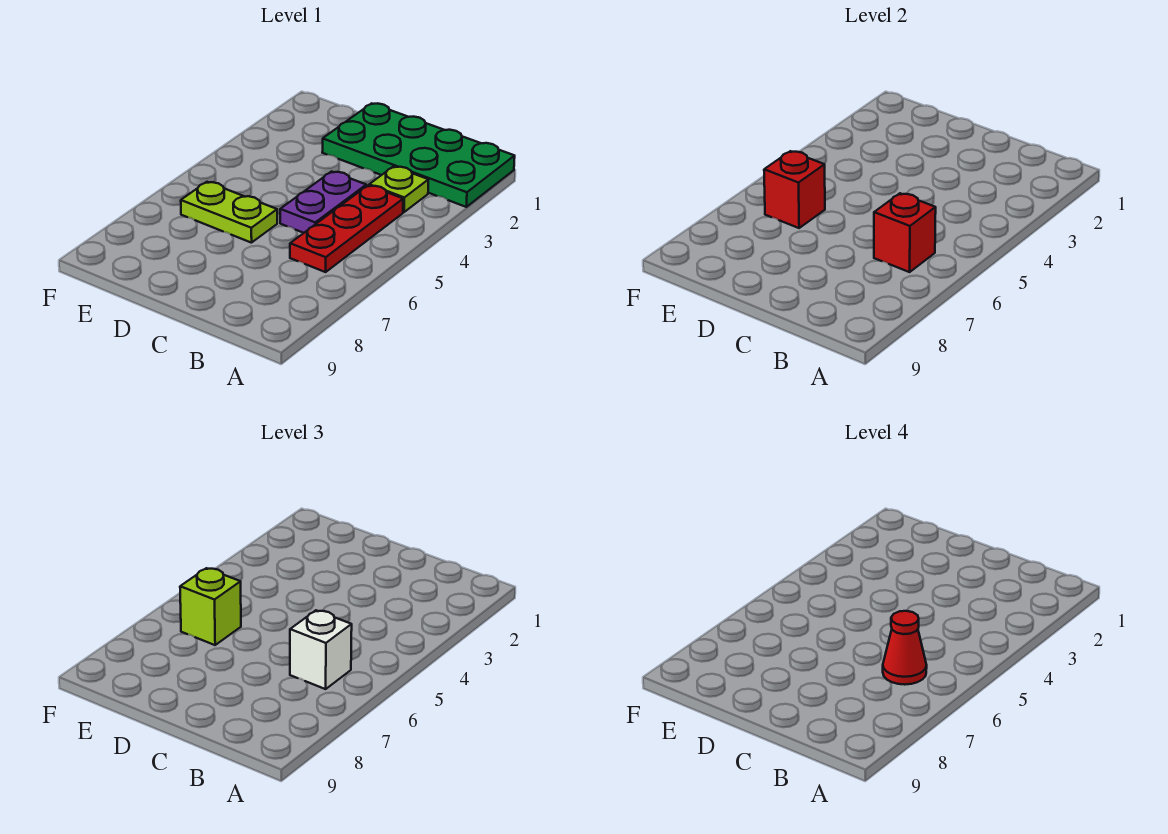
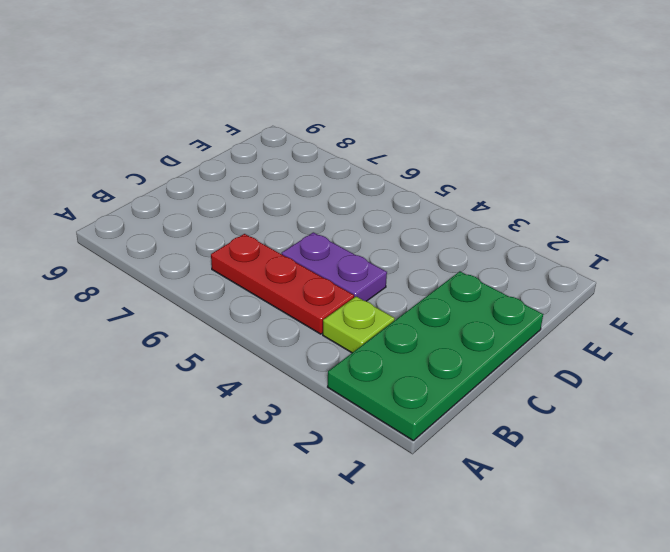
none -> lime plate D6:E6 level 1
none -> red brick B6 level 2

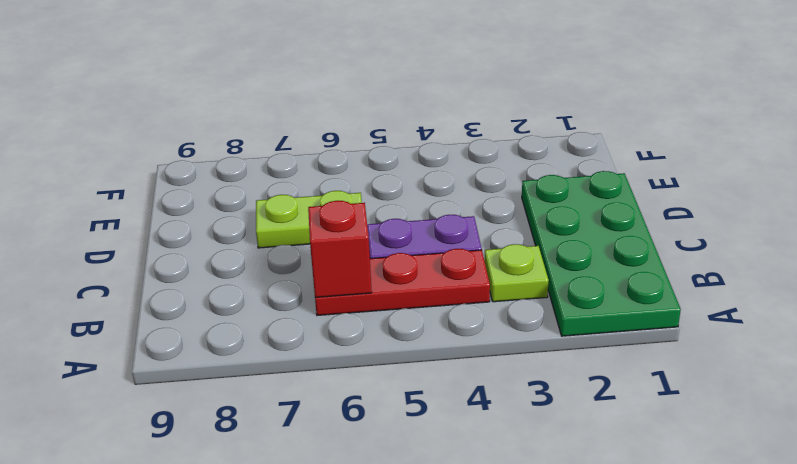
lime plate D6:D7 level 1 -> lime plate D6:E6 level 1
none -> red brick E6 level 2
none -> white brick B6 level 3

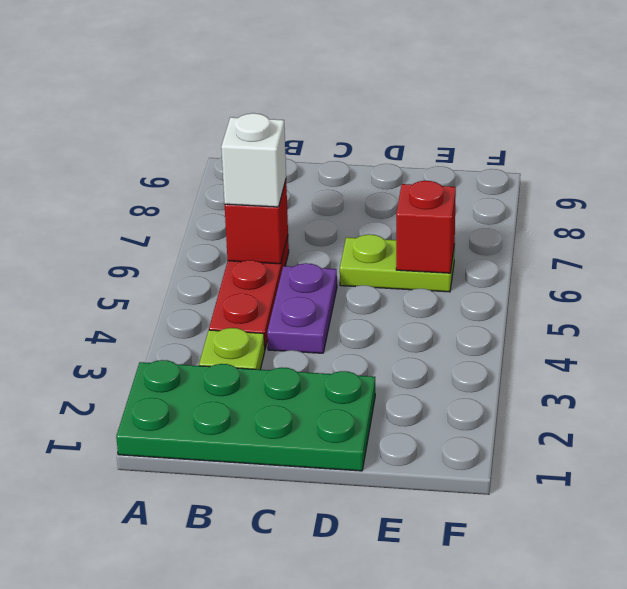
none -> lime brick E6 level 3
none -> red cone B6 level 4

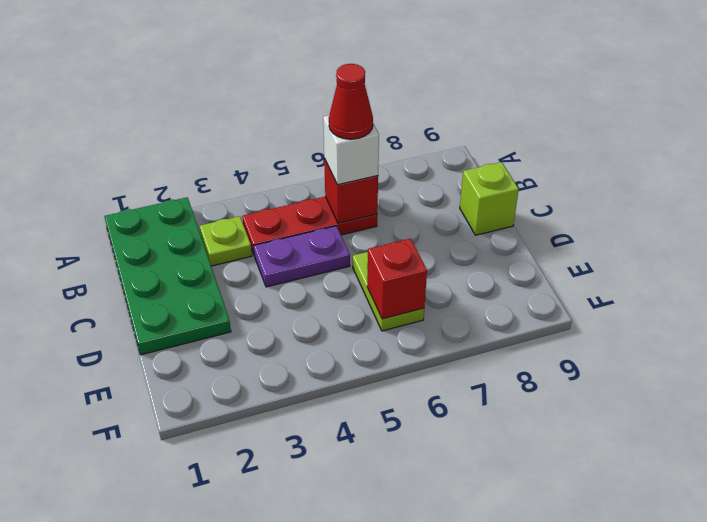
lime brick C9 level 1 -> lime brick E6 level 3

